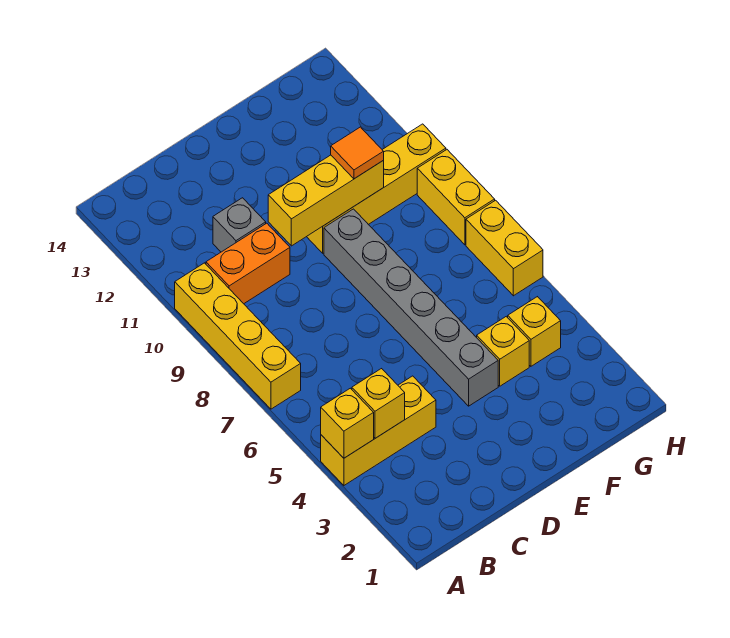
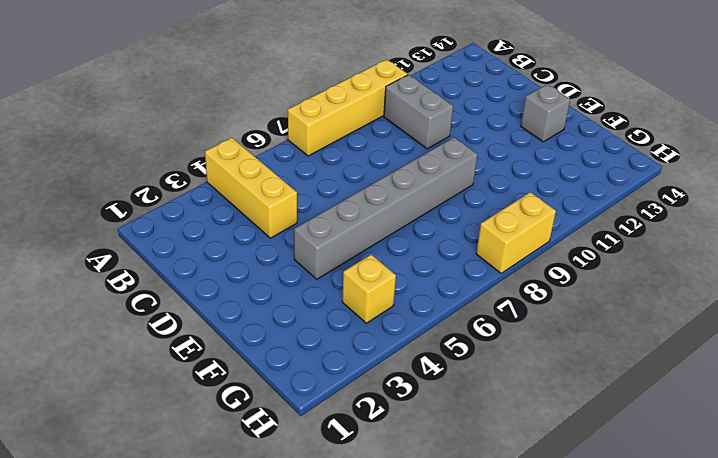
grey brick B10:C10 level 1 -> orange brick B10:C10 level 1
grey brick E13 level 1 -> grey brick C11 level 1
none -> yellow brick E10:H10 level 1
none -> yellow brick F4 level 1
none -> yellow brick H6:H7 level 1

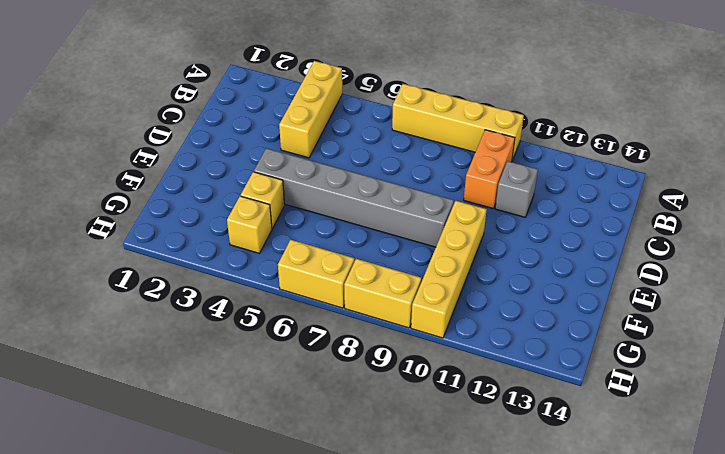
none -> yellow brick A4 level 2
none -> yellow brick B4 level 2
none -> yellow brick D10:F10 level 2

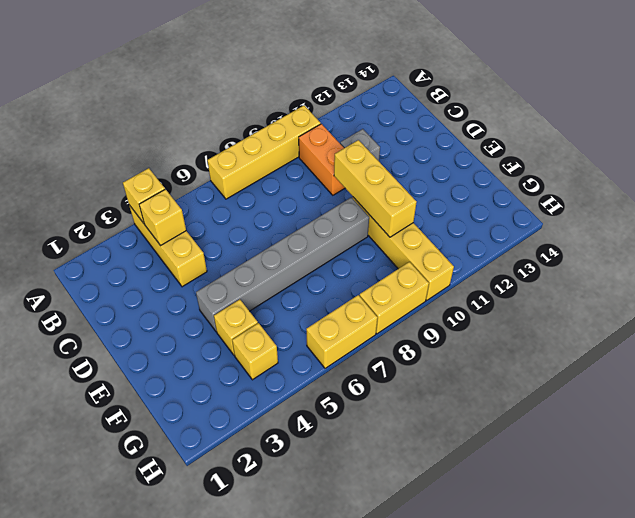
none -> orange tile F10 level 3

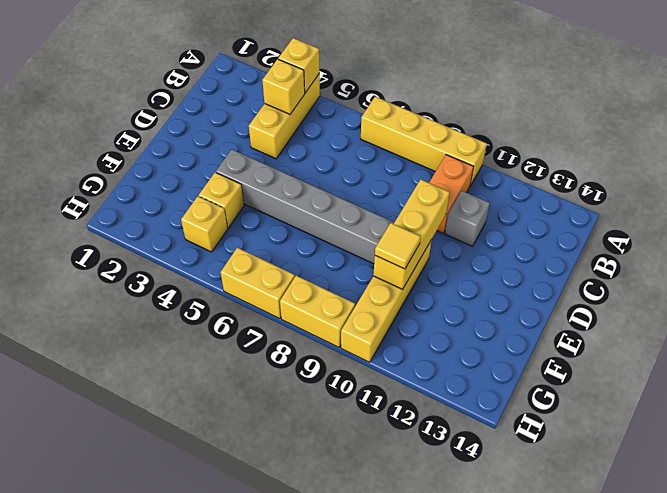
yellow tile F10 level 3 -> orange tile F10 level 3

